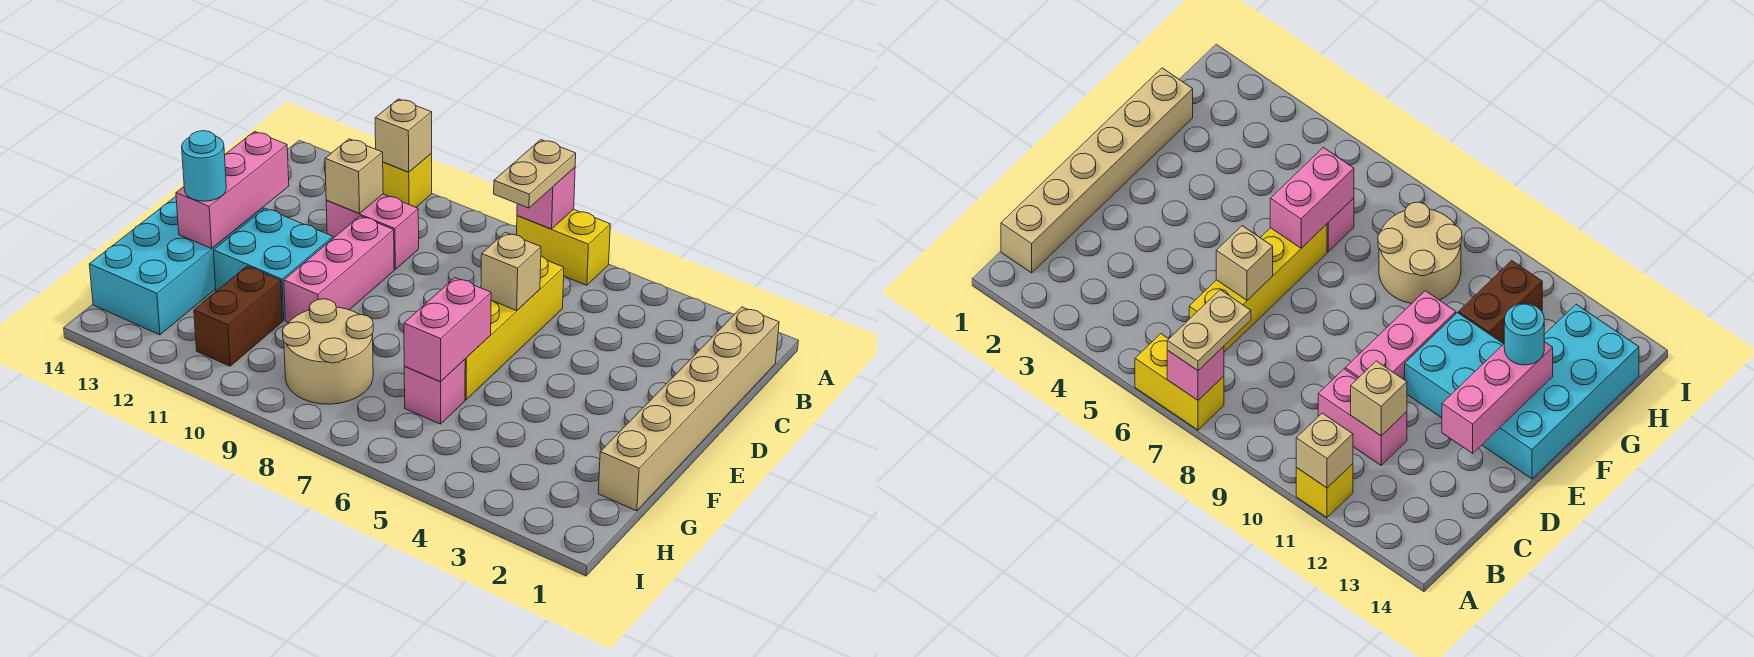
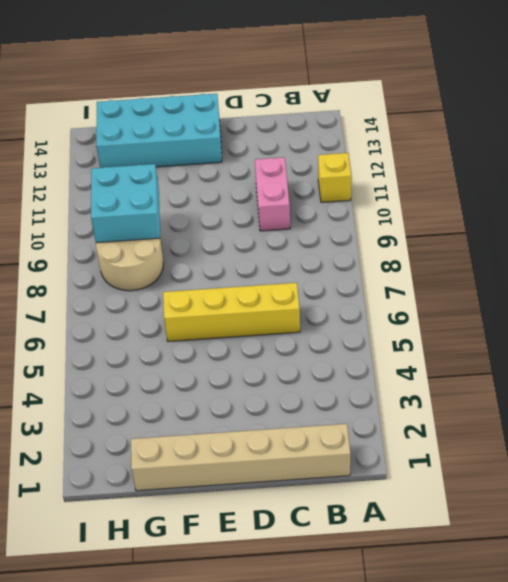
cyan brick G9:H10 level 2 -> cyan brick E11:F12 level 1
none -> yellow brick A6:A7 level 1
none -> pink brick D10:F10 level 1
none -> pink brick G6 level 1

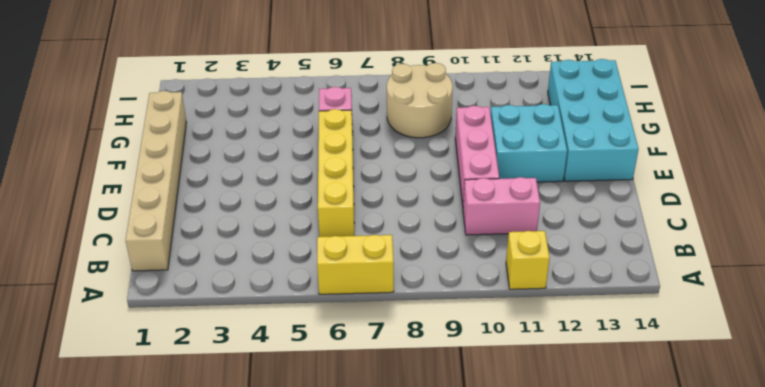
none -> brown brick G11:H11 level 1
none -> pink brick A7 level 2
none -> tan brick A11 level 2

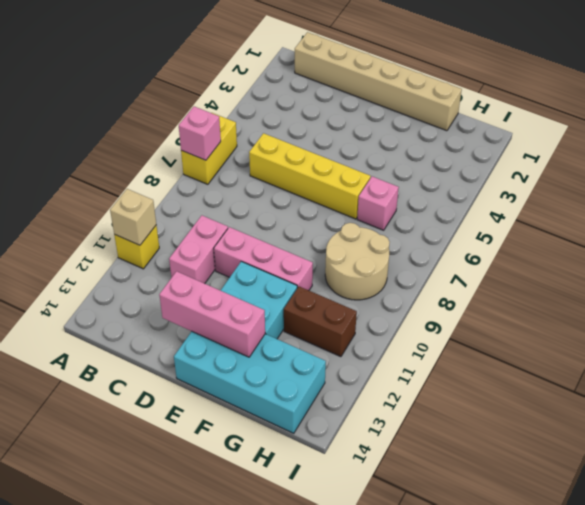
none -> tan brick C11 level 2
none -> tan brick D6 level 2
none -> pink brick F6:G6 level 2

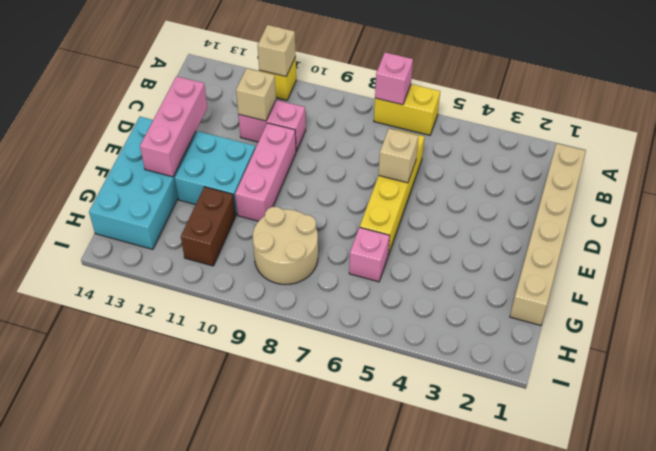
none -> pink brick F6:G6 level 2
none -> tan plate A7:B7 level 3
none -> cyan round brick F13 level 3

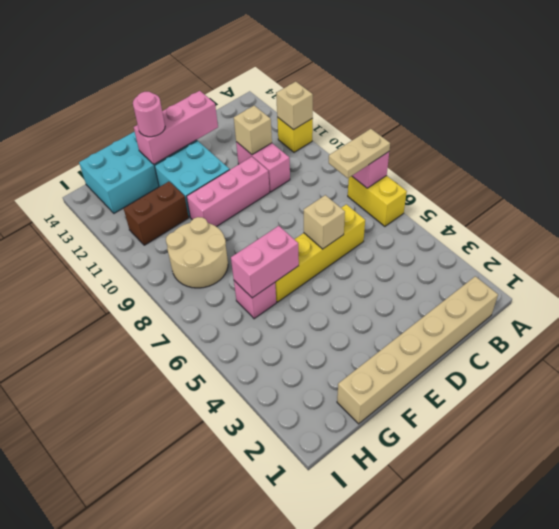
pink round brick F13 level 3 -> cyan round brick F13 level 3

